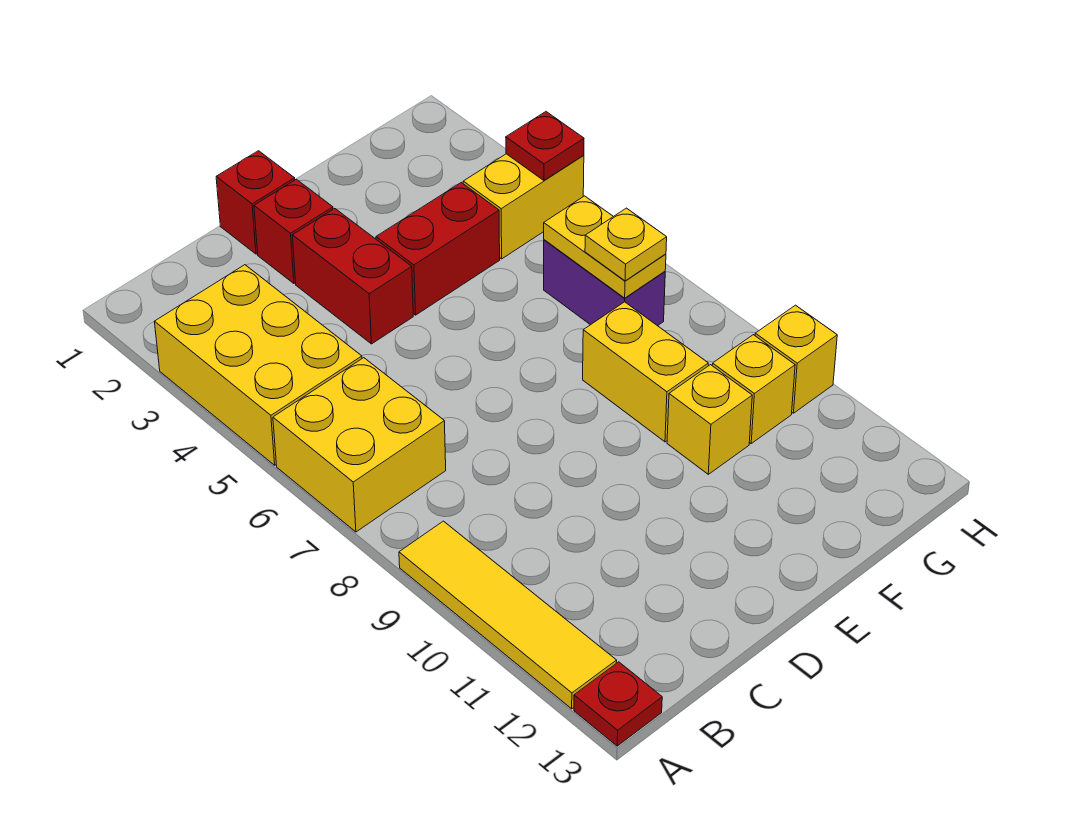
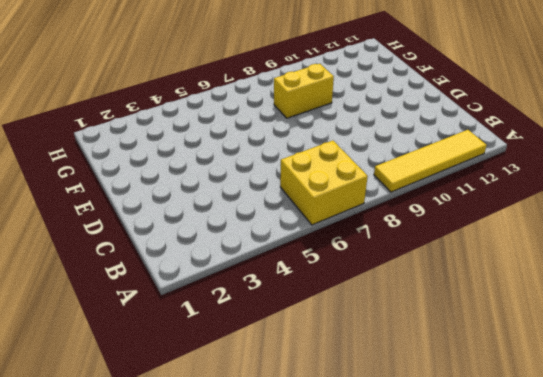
none -> yellow brick A3:B5 level 1
none -> red plate A13 level 1
none -> red brick D1 level 1

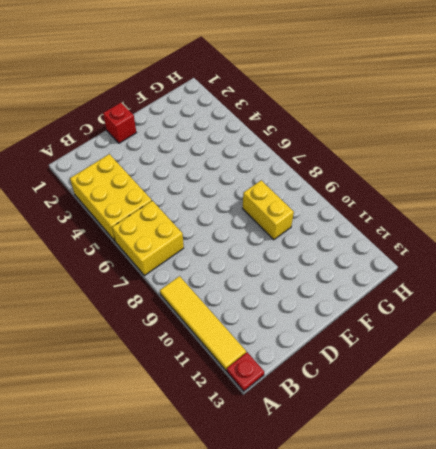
none -> red brick D2 level 1
none -> red brick D3:D4 level 1
none -> red brick E4:F4 level 1

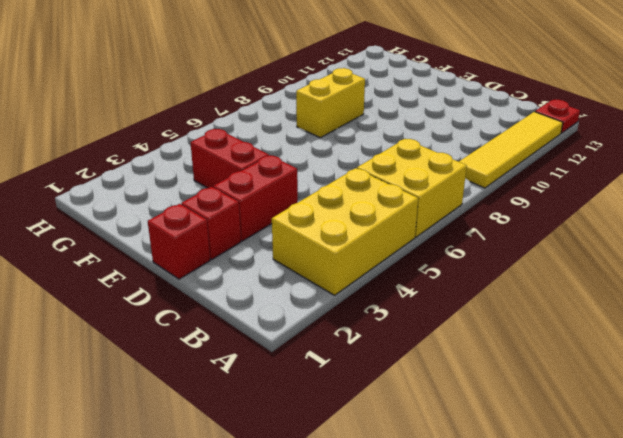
none -> yellow brick F10 level 1
none -> yellow brick G4:H4 level 1
none -> purple brick G6:G7 level 1

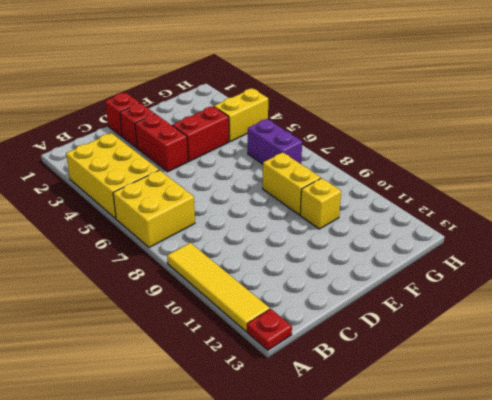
none -> yellow brick G10 level 1
none -> yellow brick H10 level 1
none -> yellow plate G6:G7 level 2

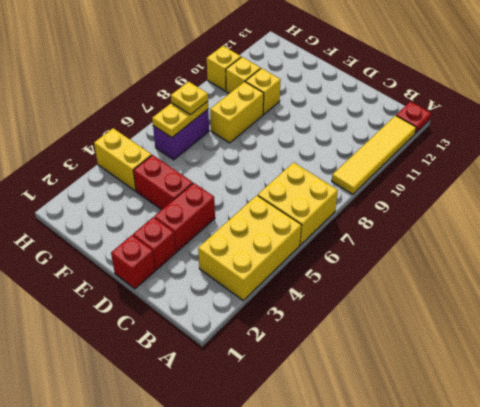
none -> red plate H4 level 2

